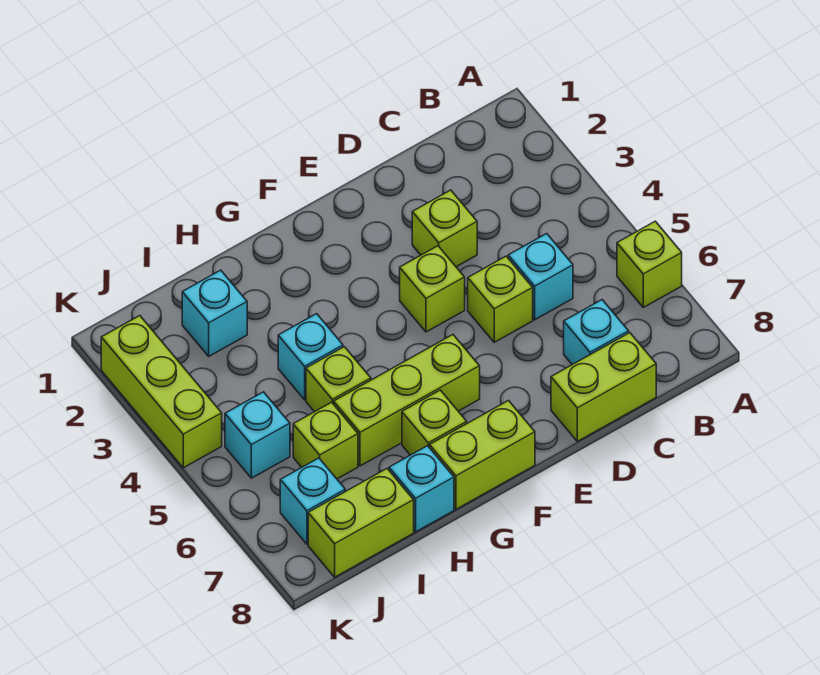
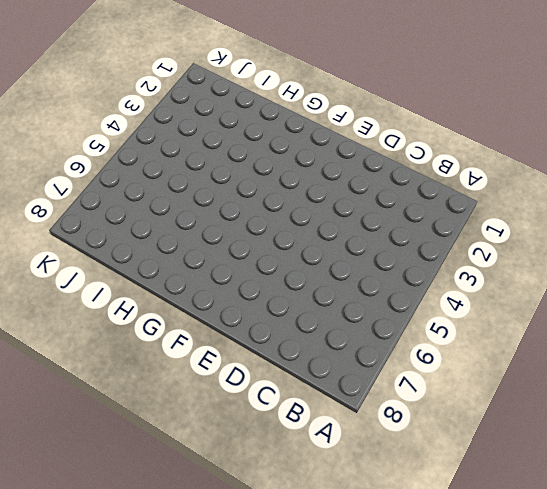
none -> lime brick A6 level 1
none -> cyan brick C5 level 1
none -> cyan brick C7 level 1

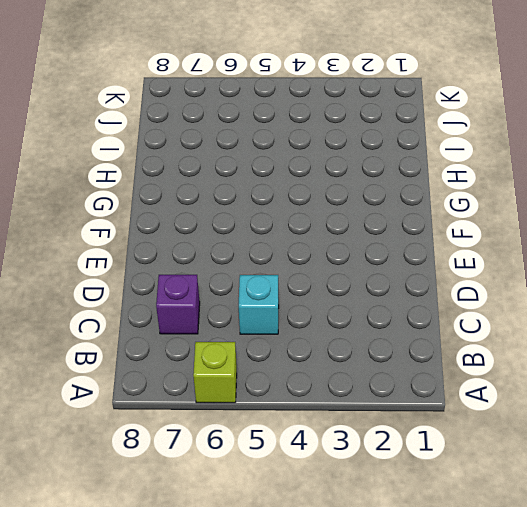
purple brick C7 level 1 -> cyan brick C7 level 1
none -> lime brick C8:D8 level 1
none -> lime brick D3 level 1
none -> lime brick D5 level 1

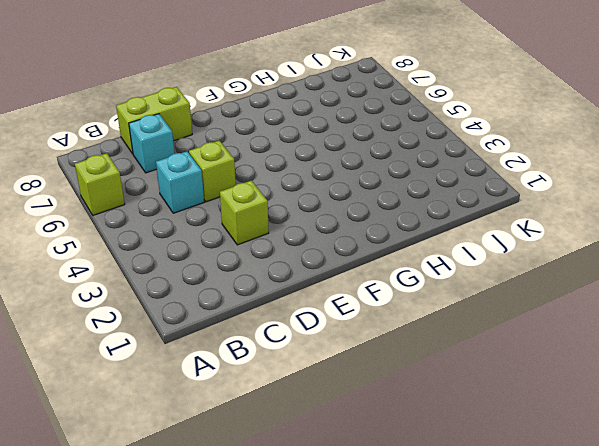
none -> lime brick E4 level 1
none -> lime brick F6:H6 level 1
none -> lime brick F8:G8 level 1

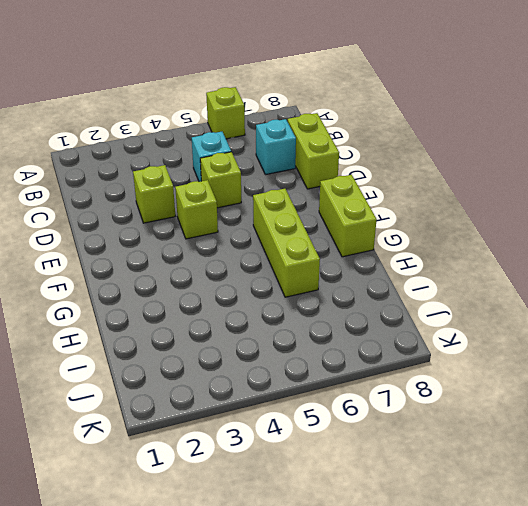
none -> lime brick G7 level 1
none -> cyan brick H4 level 1
none -> lime brick H5 level 1

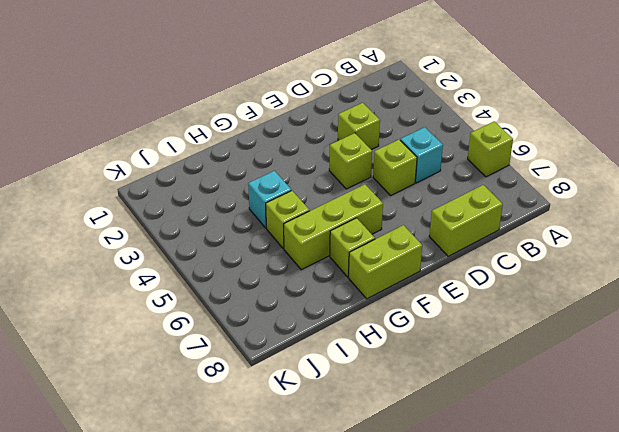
none -> cyan brick C7 level 1
none -> cyan brick H8 level 1
none -> cyan brick I2 level 1

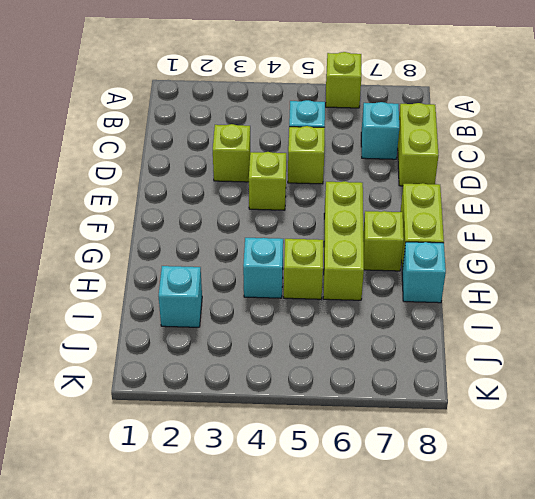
none -> lime brick I6 level 1
none -> lime brick I8:J8 level 1
none -> cyan brick J5 level 1

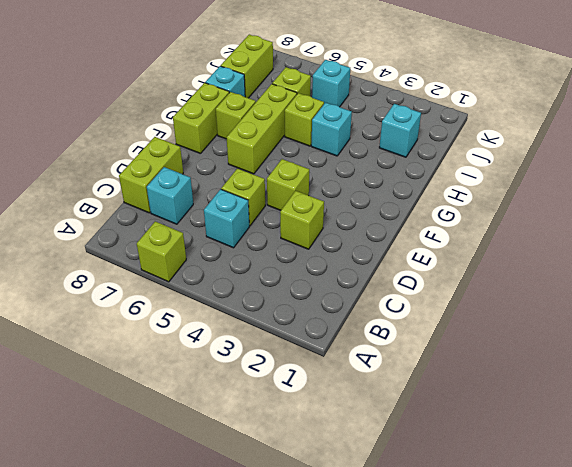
none -> cyan brick J7 level 1
none -> lime brick K2:K4 level 1

